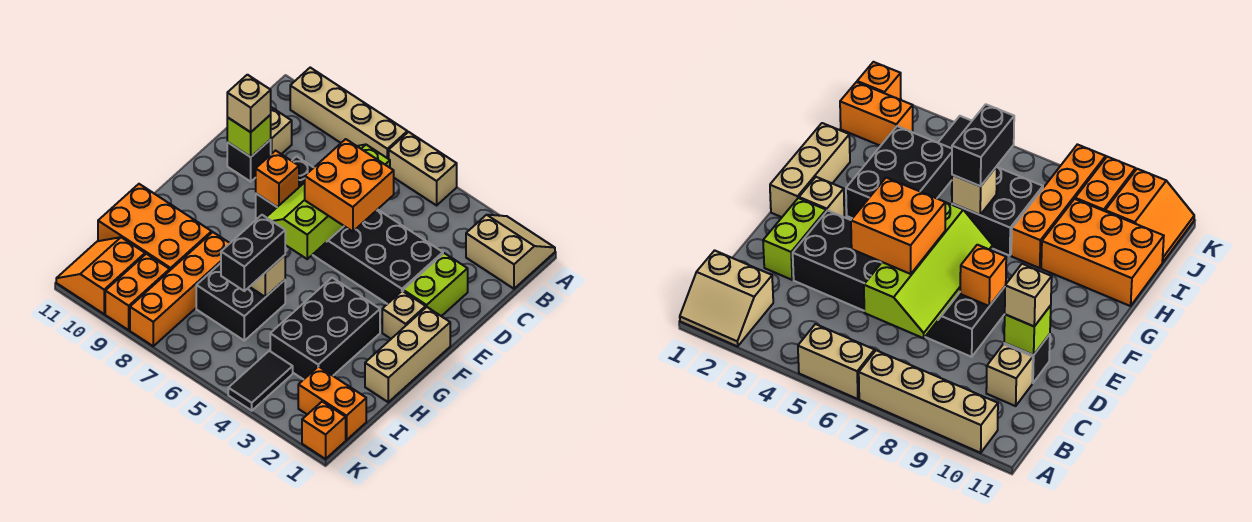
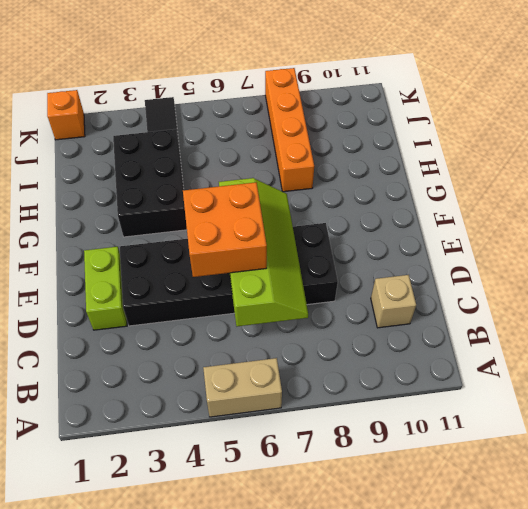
none -> tan slope A1:B2 level 1 top B
none -> tan brick A7:A10 level 1
none -> black brick D10 level 1

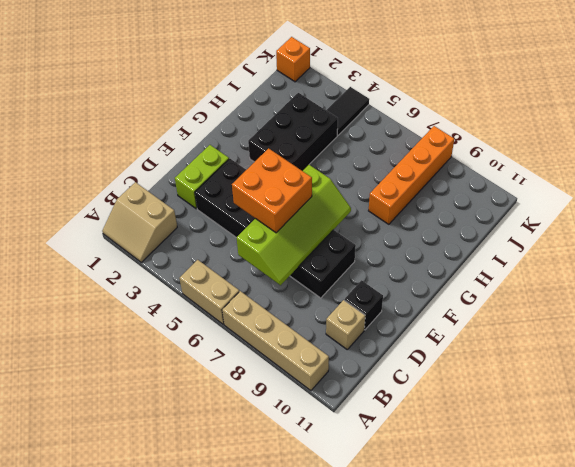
none -> tan brick F1:H1 level 1
none -> tan brick F2 level 1
none -> black brick H6:I7 level 1

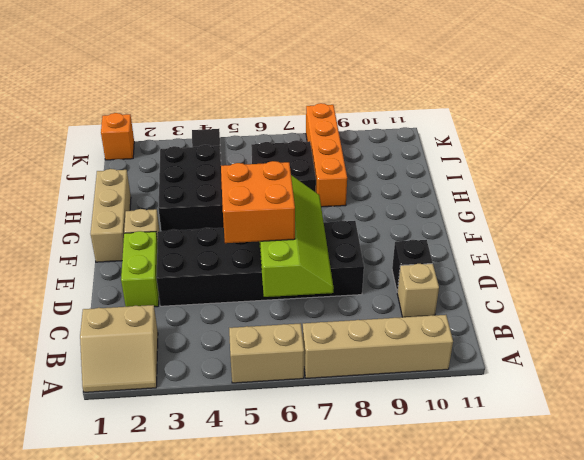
none -> orange brick H9:I11 level 1
none -> orange brick J1:J2 level 1
none -> orange brick J9:K9 level 1

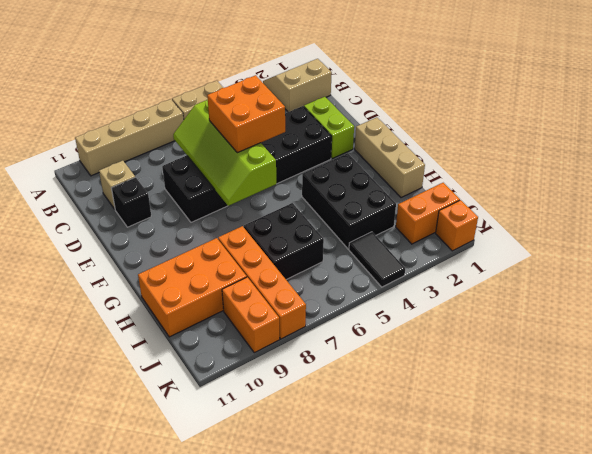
none -> tan brick F2 level 1
none -> orange slope J10:K11 level 1 top 10
none -> lime brick D10 level 2

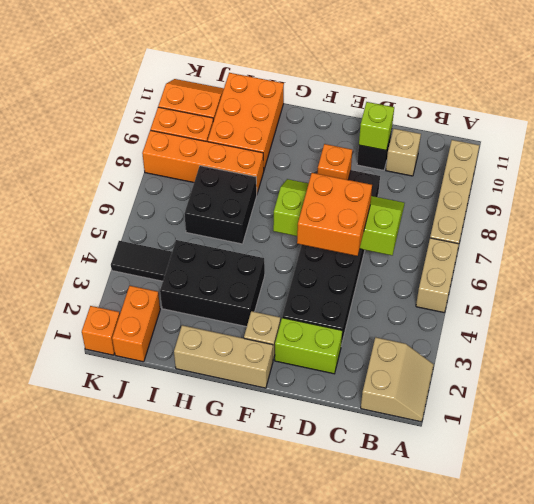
none -> tan brick H6 level 2
none -> tan brick D10 level 3
none -> black brick H6:I6 level 3

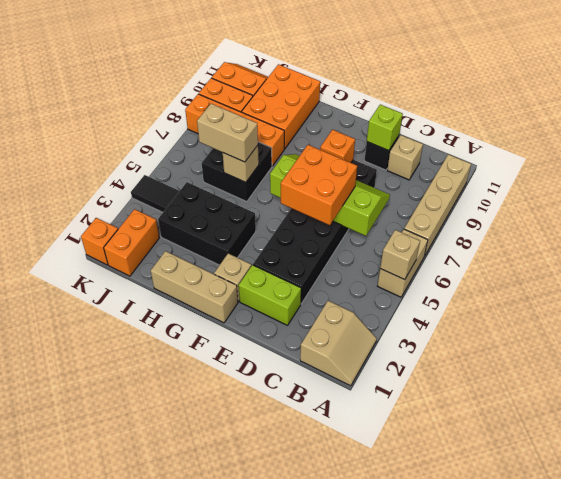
tan brick A5 level 2 -> tan brick D10 level 3
tan brick H6:I6 level 3 -> black brick H6:I6 level 3

